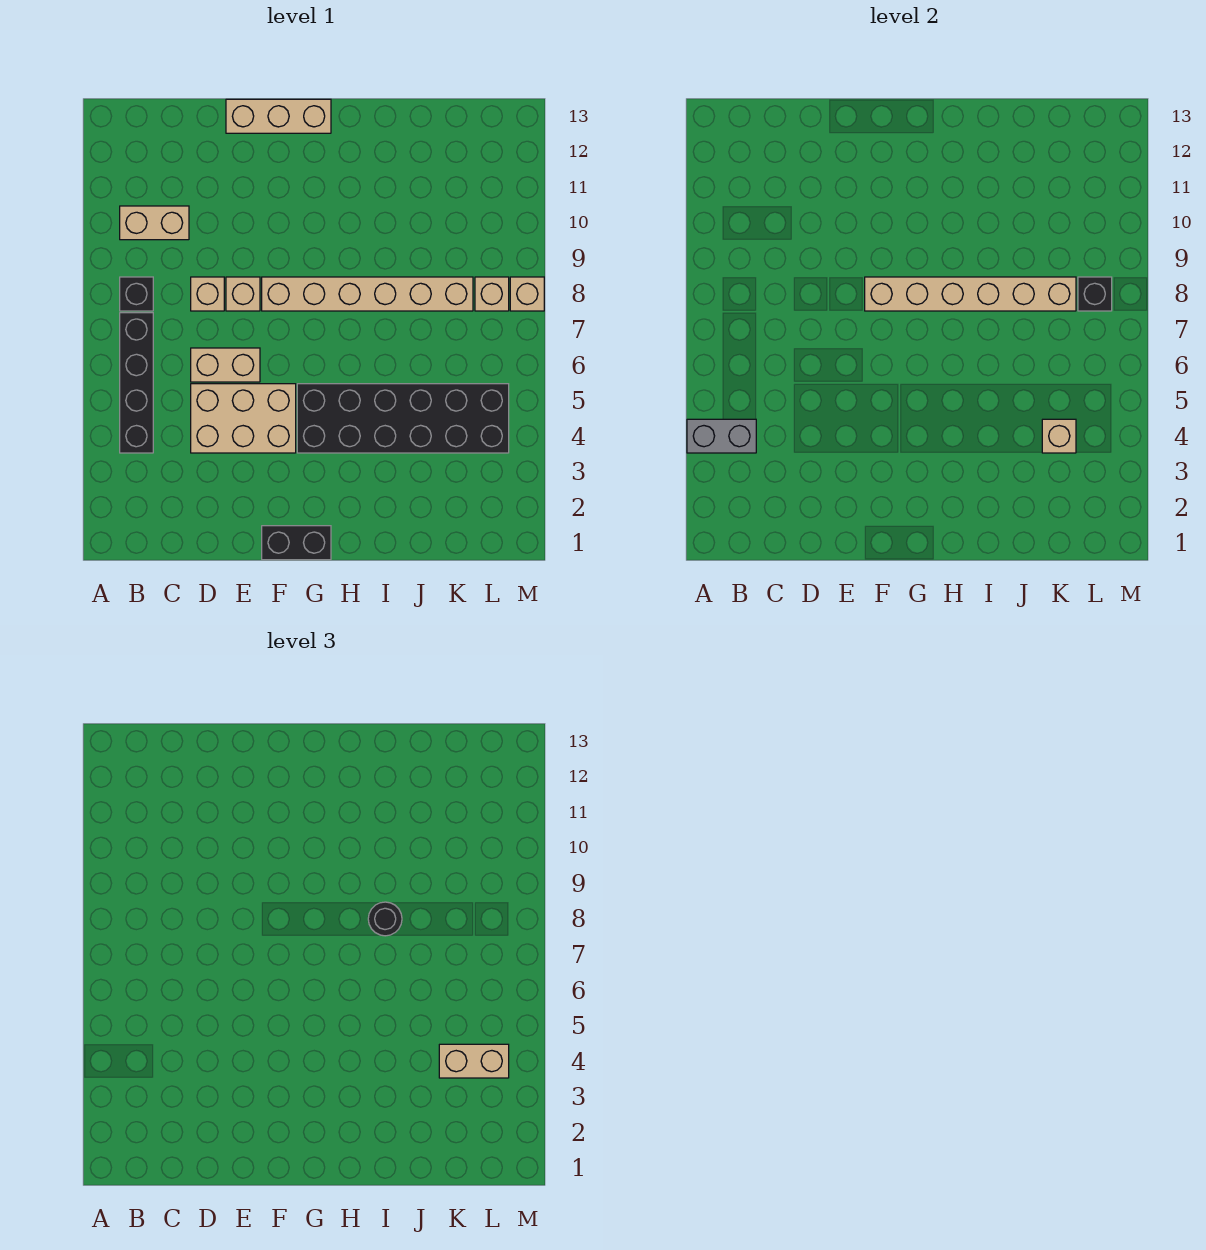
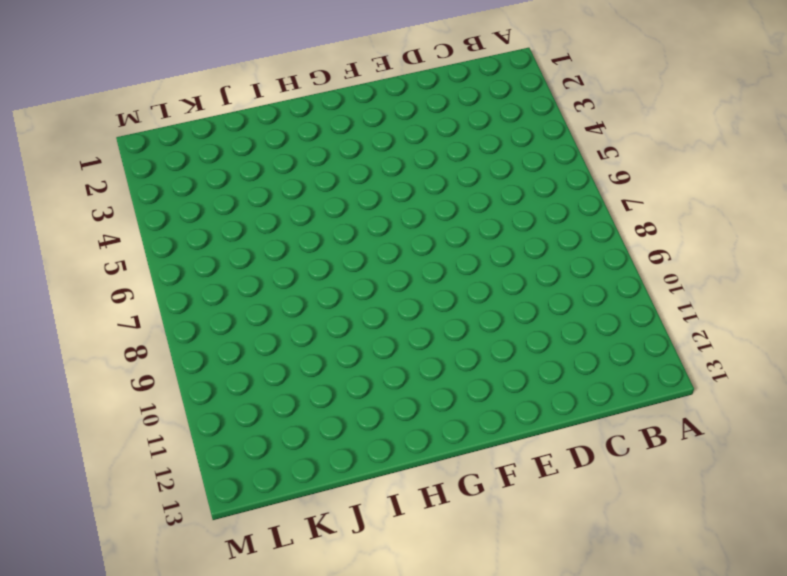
none -> black brick B4:B7 level 1
none -> black brick B8 level 1
none -> tan brick B10:C10 level 1

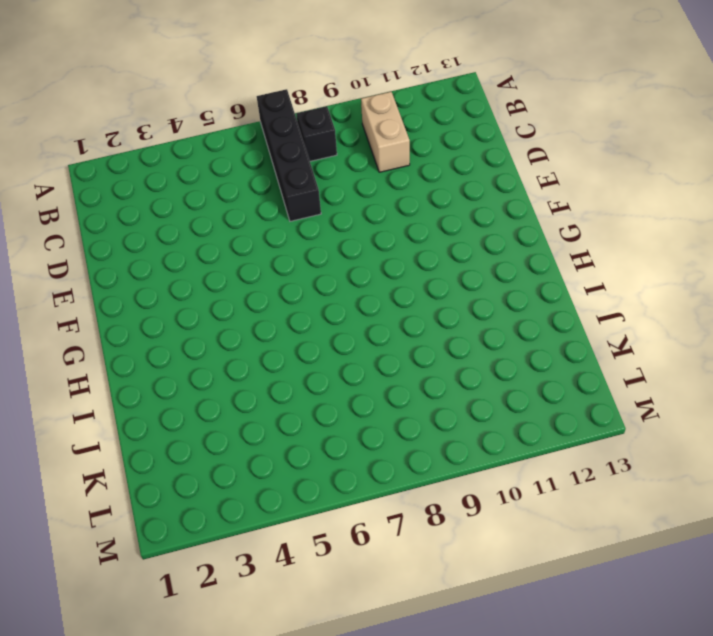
black brick A7:D7 level 1 -> black brick B4:B7 level 1
none -> tan brick D4:F5 level 1
none -> tan brick D6:E6 level 1
none -> tan brick D8 level 1

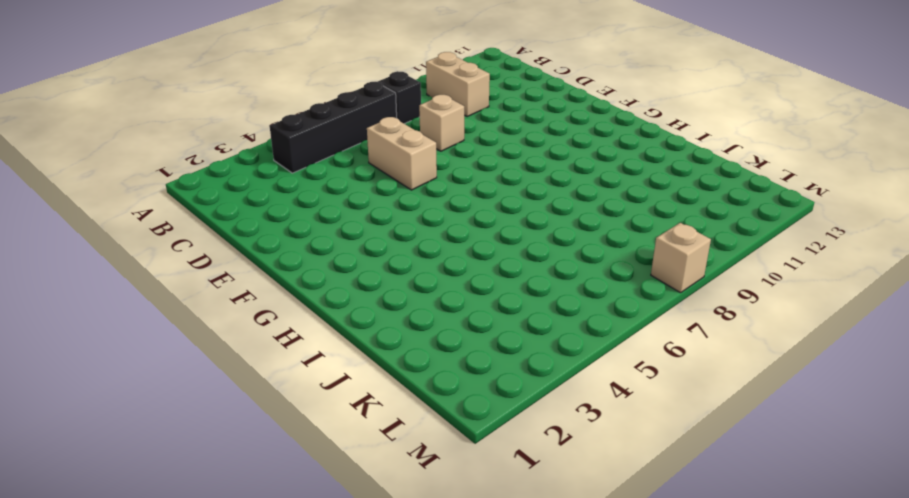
none -> tan brick D4:F5 level 1
none -> tan brick E8 level 1
none -> tan brick E13:G13 level 1

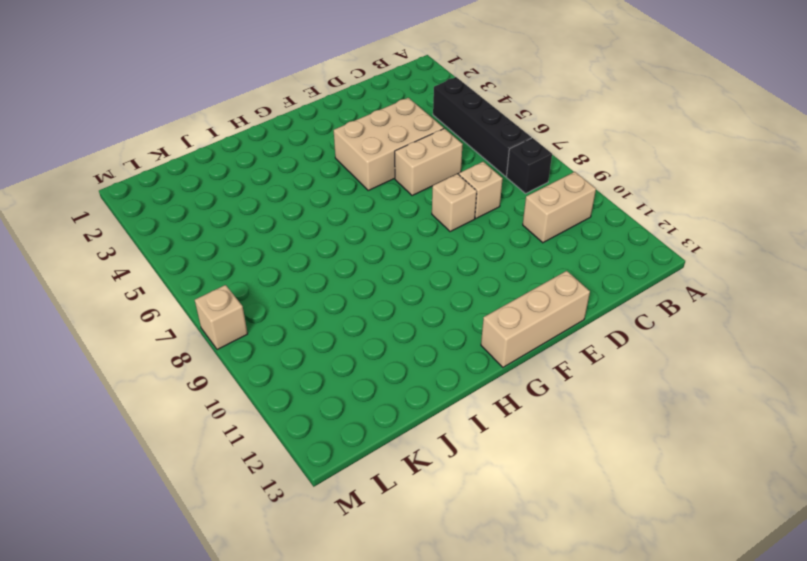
none -> black brick F1:G1 level 1
none -> tan brick F8:K8 level 1
none -> black brick G4:L5 level 1

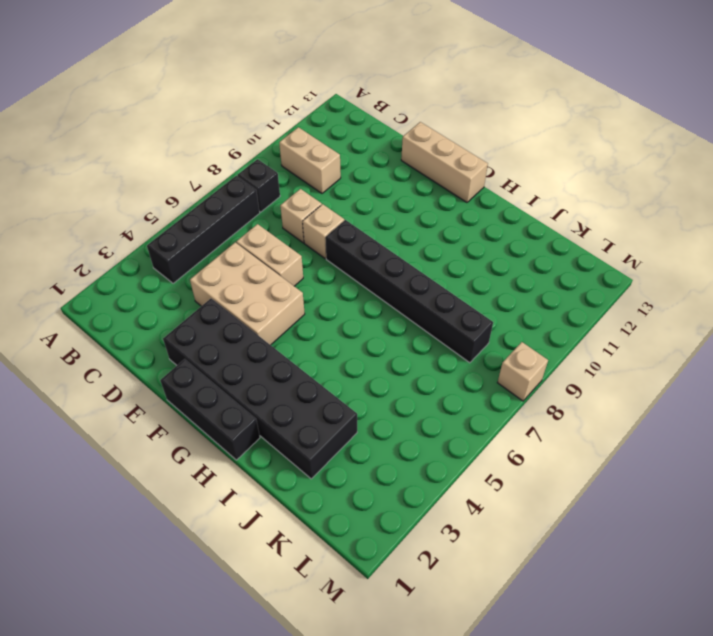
black brick E2:J3 level 1 -> black brick G4:L5 level 1
black brick F1:H1 level 1 -> black brick F1:G1 level 1
black brick F8:K8 level 1 -> tan brick F8:K8 level 1
none -> tan brick L8 level 1
none -> grey brick A4:B4 level 2
none -> tan brick F8:K8 level 2

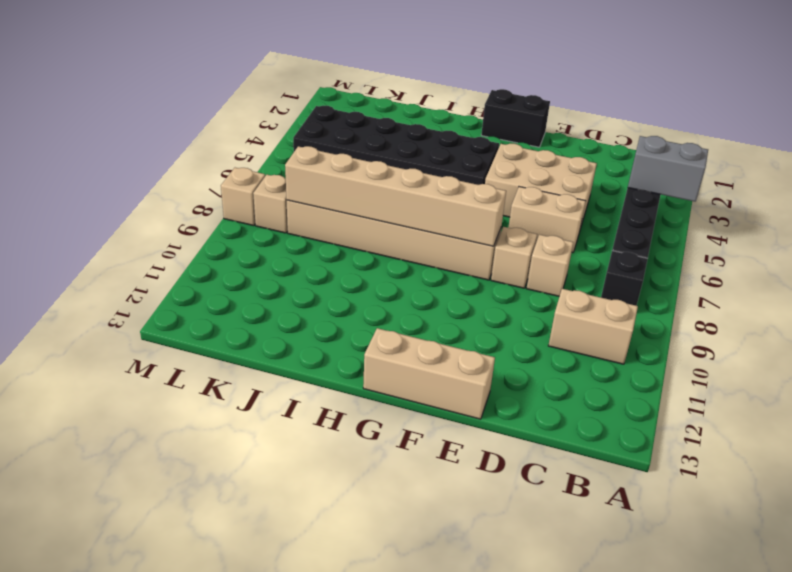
none -> tan brick K4 level 2
none -> black brick L8 level 2
none -> black round brick I8 level 3

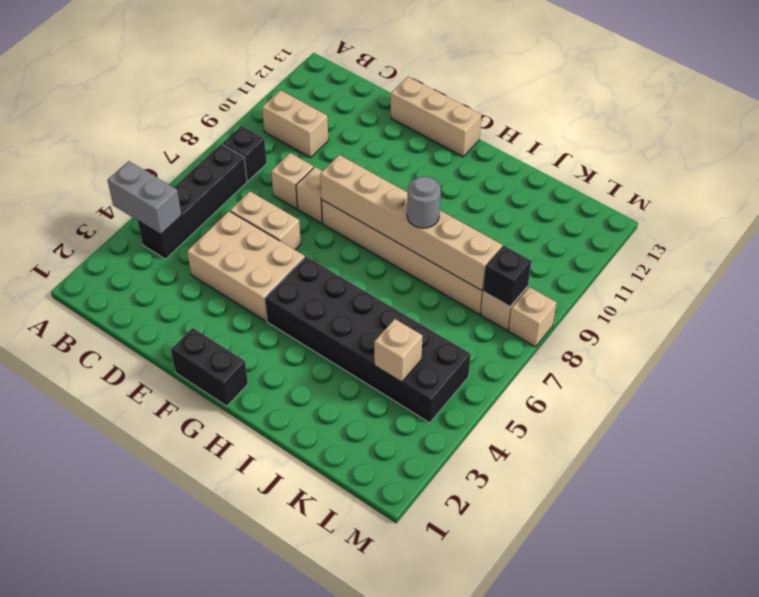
grey round brick I8 level 3 -> black round brick I8 level 3
none -> tan brick K4:L4 level 3

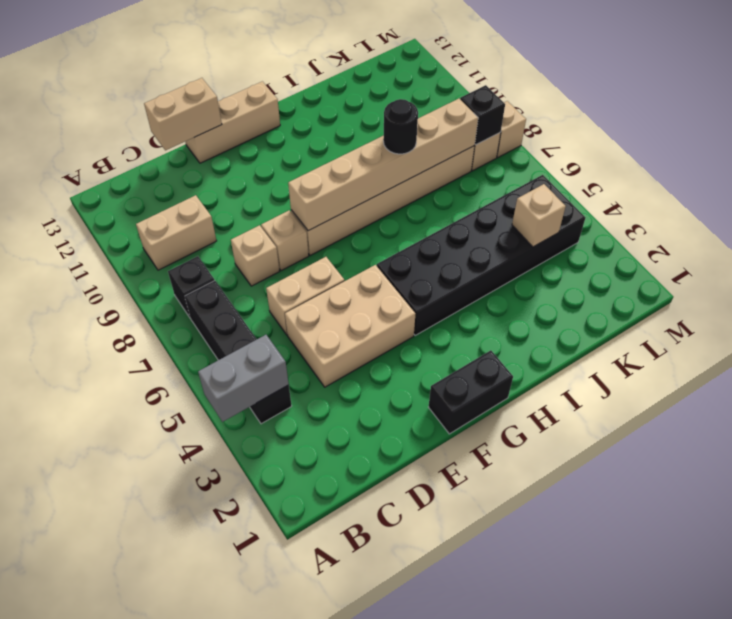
tan brick D13:E13 level 2 -> tan brick K4:L4 level 3

